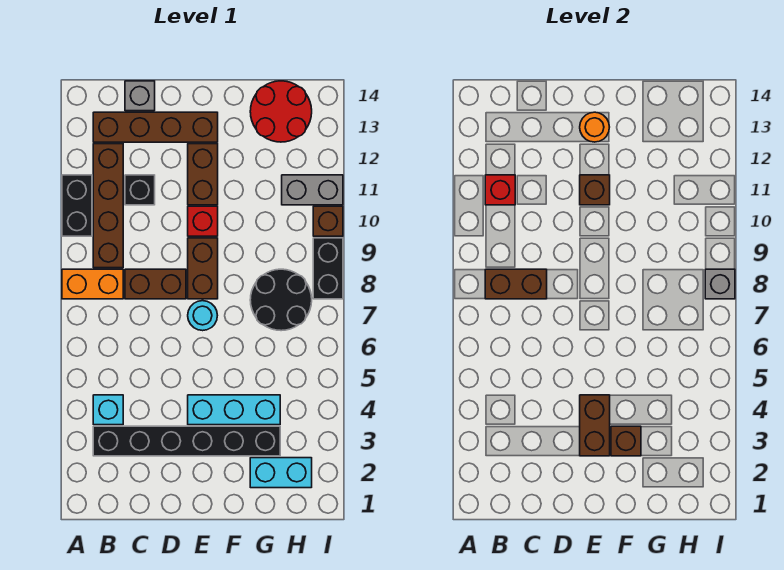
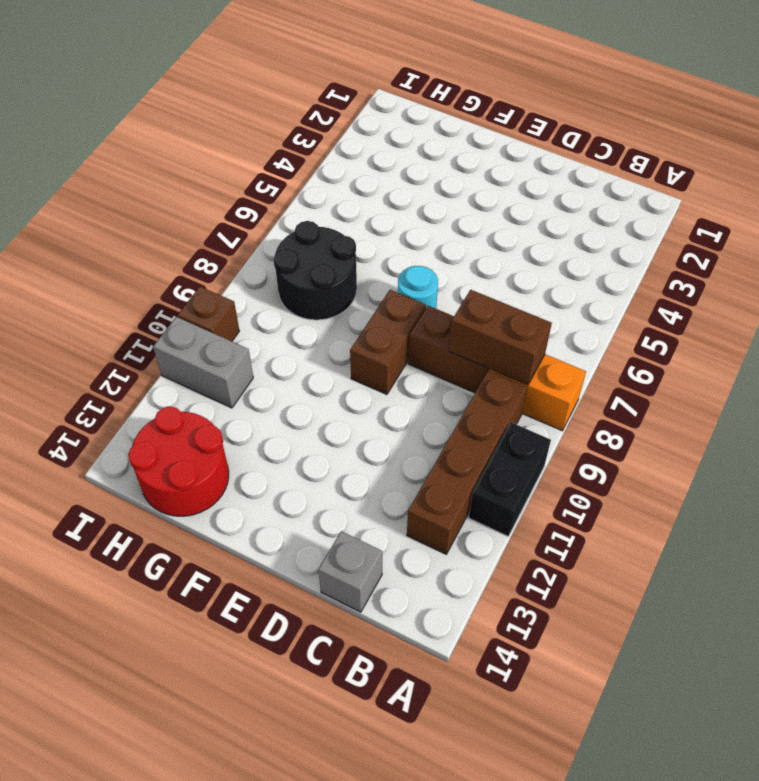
none -> black brick B3:G3 level 1
none -> cyan brick B4 level 1
none -> brown brick B13:E13 level 1

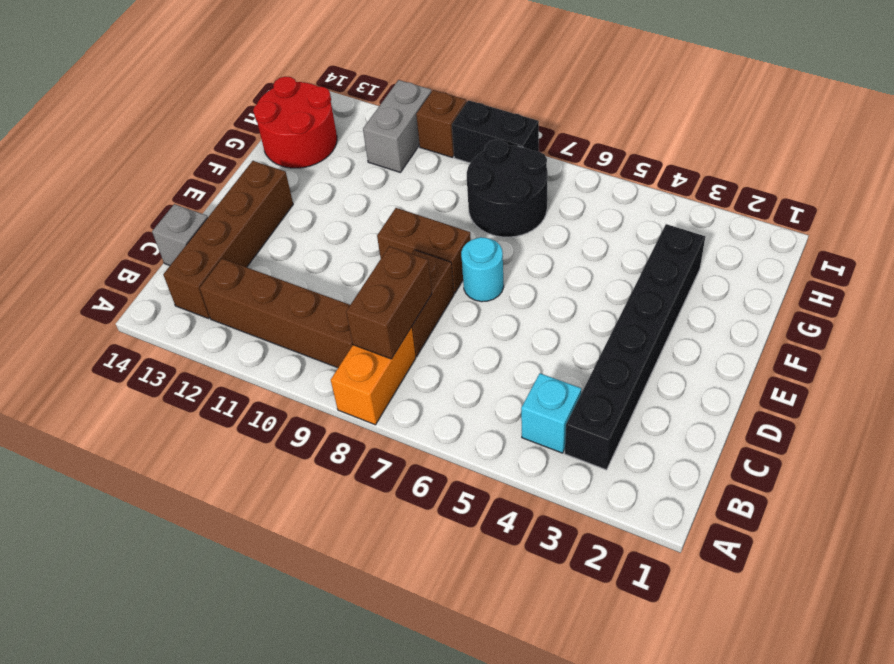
none -> black brick A10:A11 level 1
none -> black brick C11 level 1
none -> cyan brick E4:G4 level 1

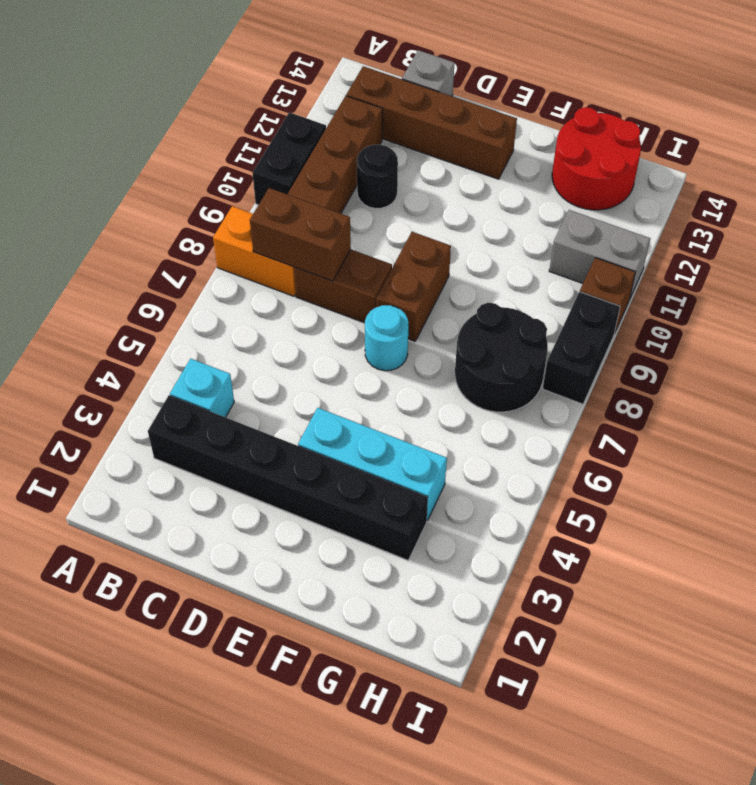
black round brick C11 level 1 -> black brick C11 level 1
none -> red brick E10 level 1
none -> brown brick E11:E12 level 1
none -> cyan brick G2:H2 level 1

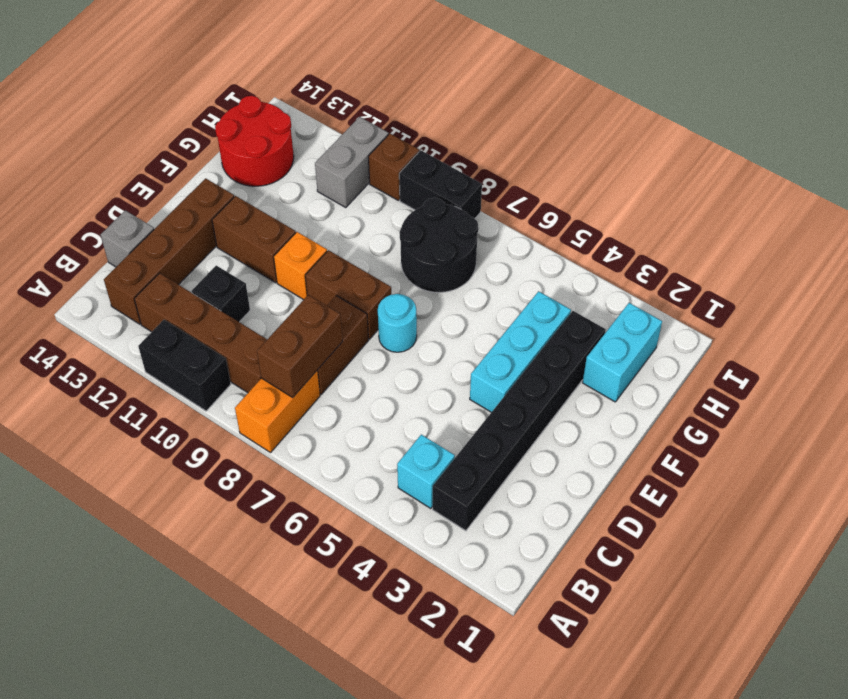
orange brick E10 level 1 -> red brick E10 level 1
none -> red brick B11 level 2
none -> brown brick E3:E4 level 2
none -> brown brick E11 level 2

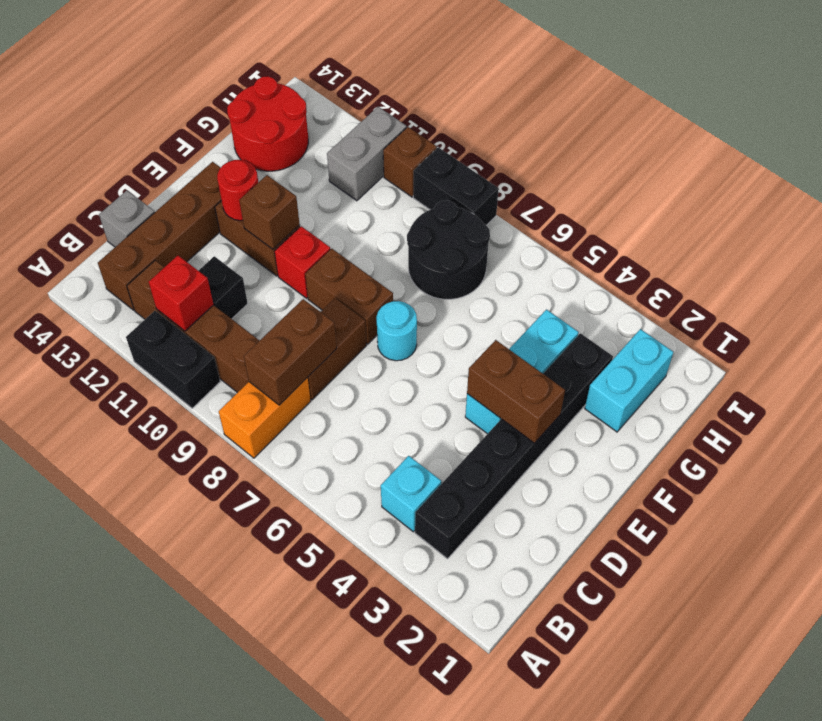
red round brick E12 level 2 -> none
none -> orange round brick E13 level 2
none -> brown brick F3 level 2
none -> grey brick I8 level 2

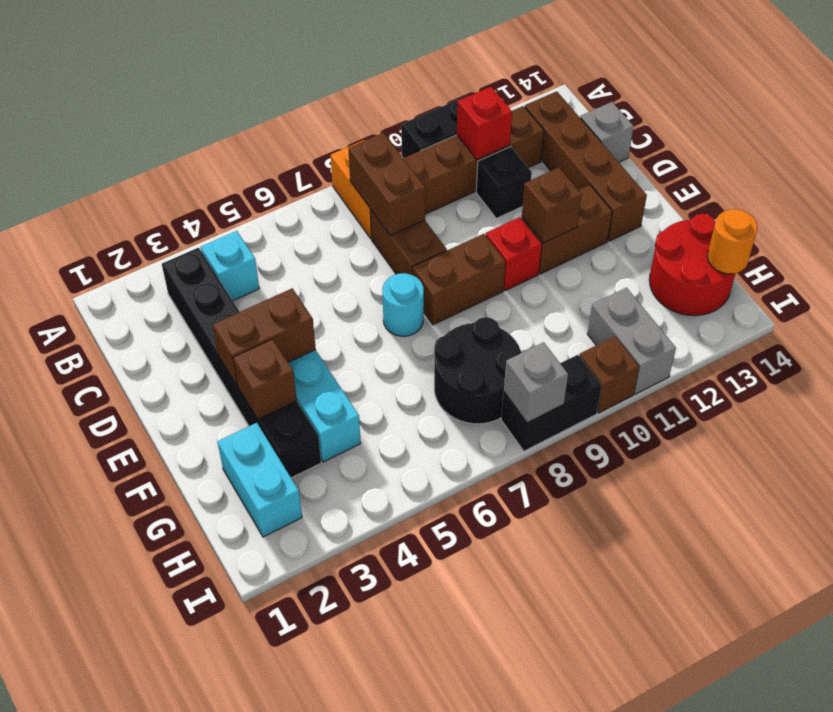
orange round brick H14 level 2 -> orange round brick E13 level 2

